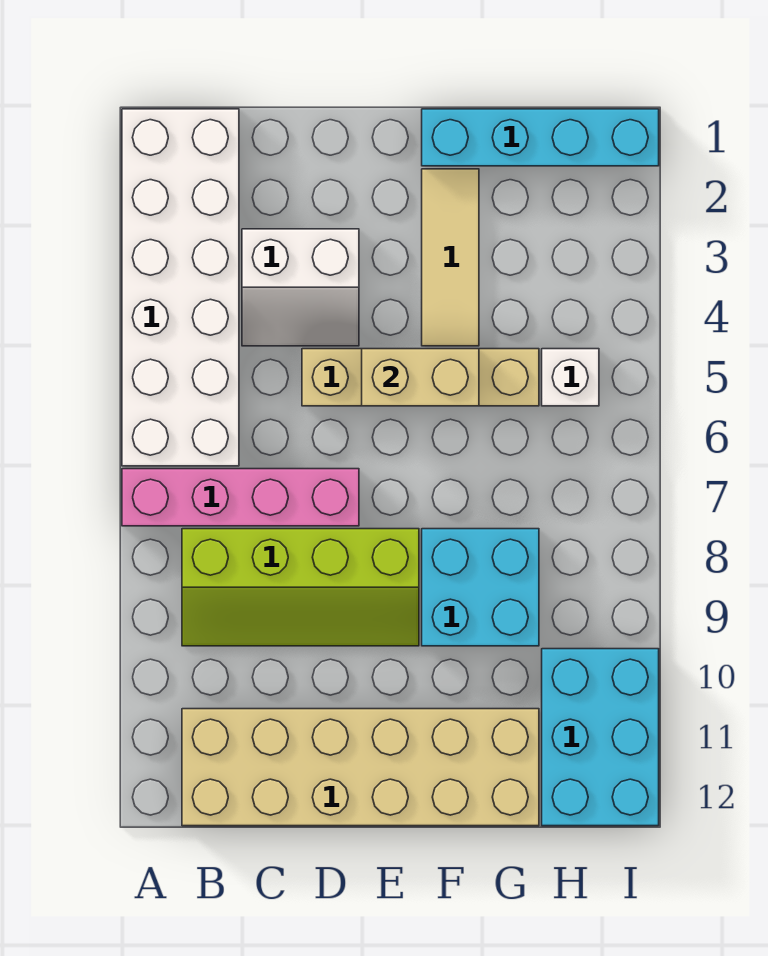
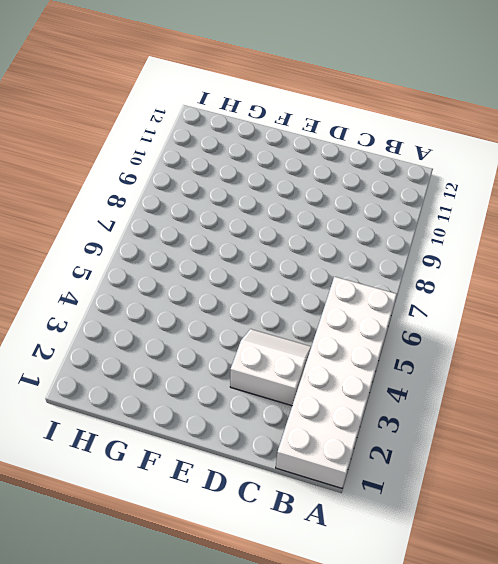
none -> pink brick A7:D7 level 1
none -> lime slope B8:E9 level 1 top 8
none -> tan brick B11:G12 level 1

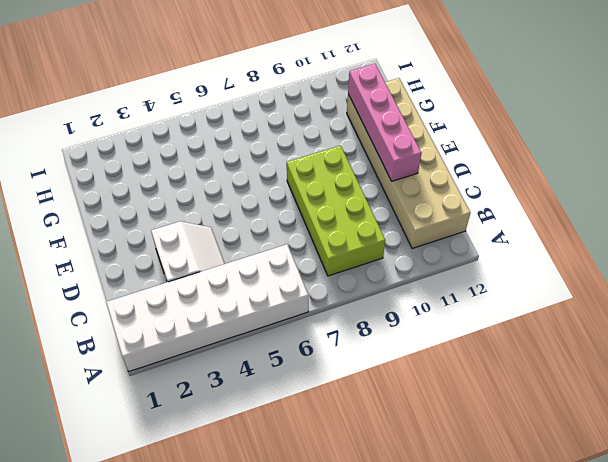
lime brick B8:E9 level 1 -> lime slope B8:E9 level 1 top 8
pink brick D11:G11 level 2 -> pink brick A7:D7 level 1
none -> tan brick D5:G5 level 1
none -> cyan brick F1:I1 level 1
none -> tan tile F2:F4 level 1

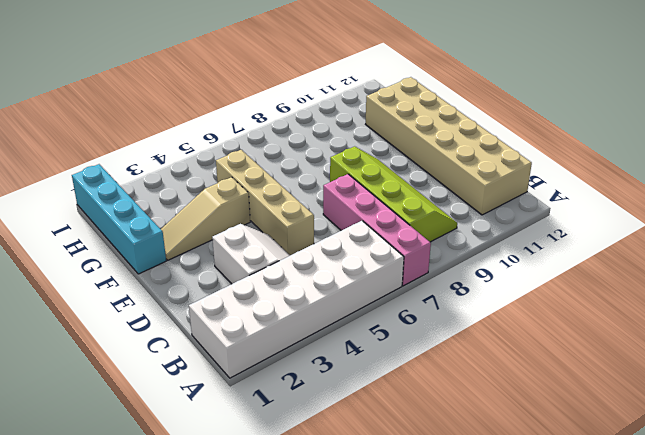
tan slope F2:F4 level 1 top 4 -> tan tile F2:F4 level 1
none -> cyan brick F8:G9 level 1
none -> white brick H5 level 1
none -> cyan brick H10:I12 level 1

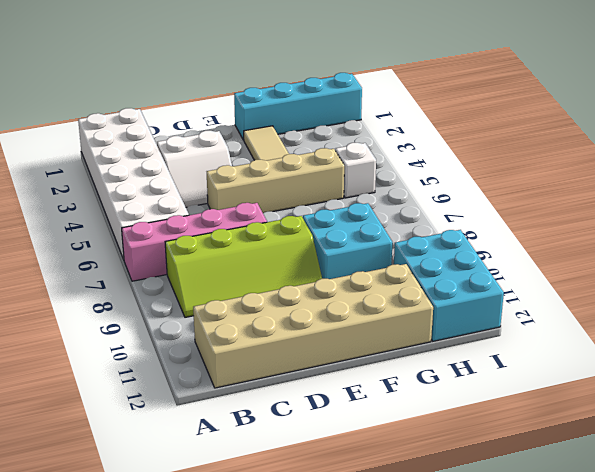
none -> tan brick E5:F5 level 2

